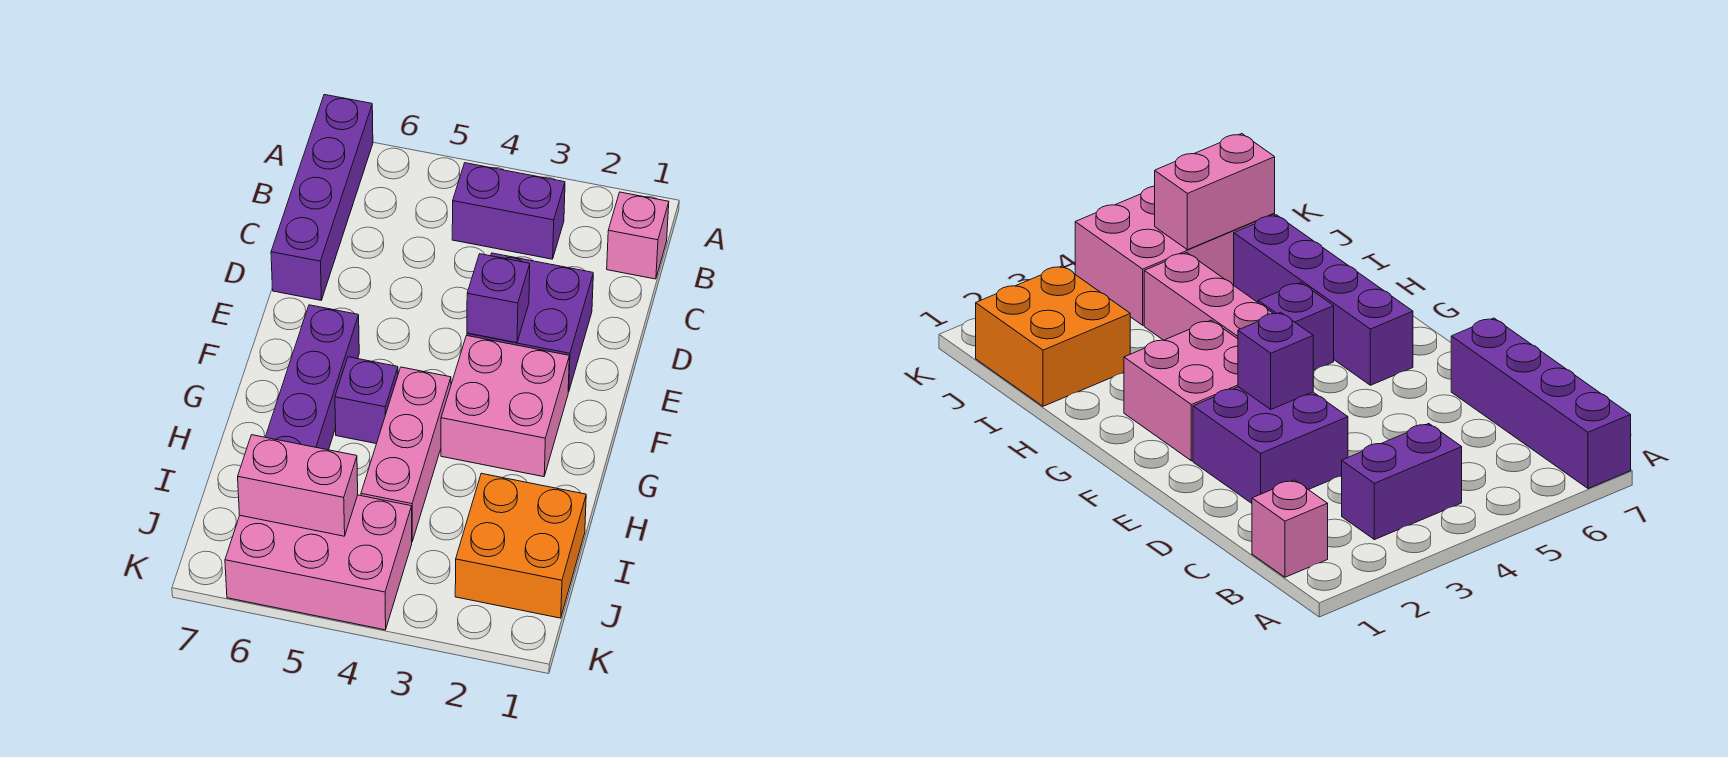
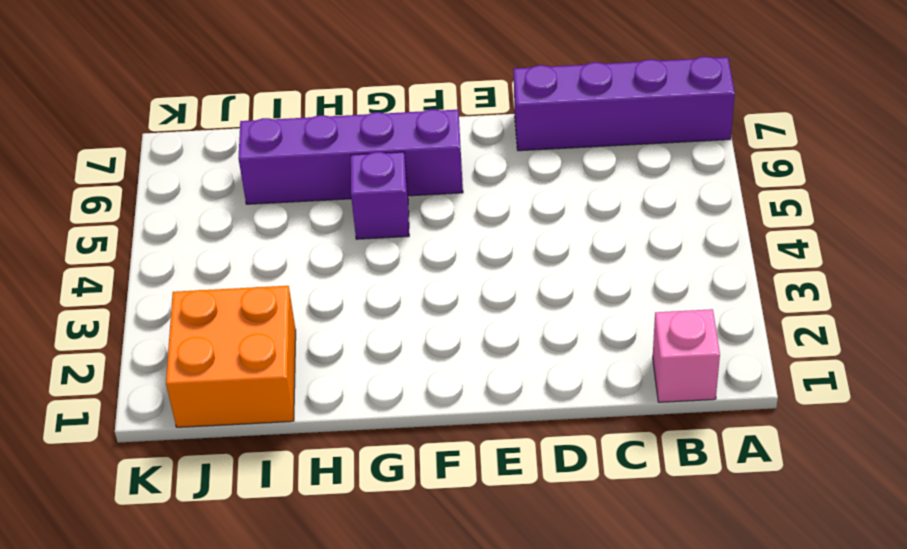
none -> purple brick B3:B4 level 1
none -> purple brick D2:E3 level 1
none -> pink brick F2:G3 level 1

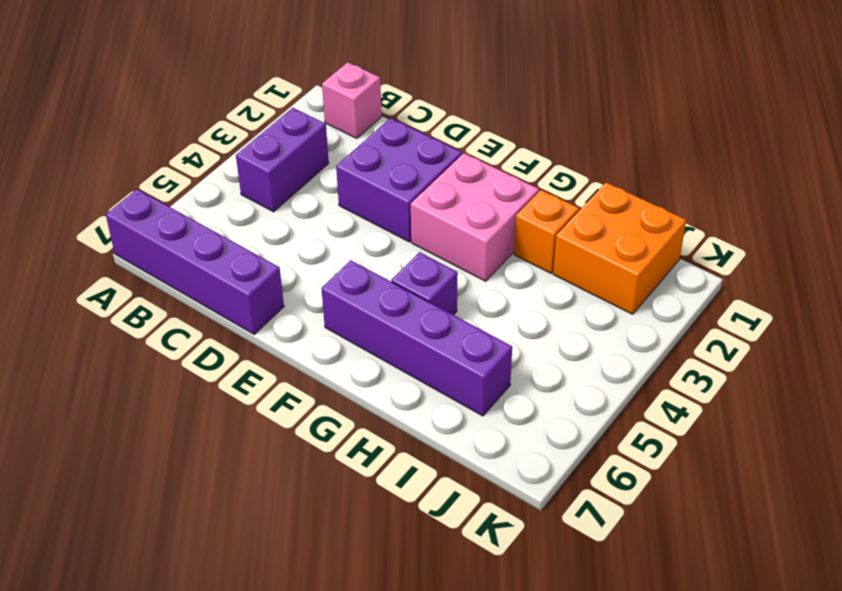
orange brick H2 level 1 -> none
none -> pink brick G4:I4 level 1
none -> pink brick J4:K6 level 1
none -> purple brick E3 level 2

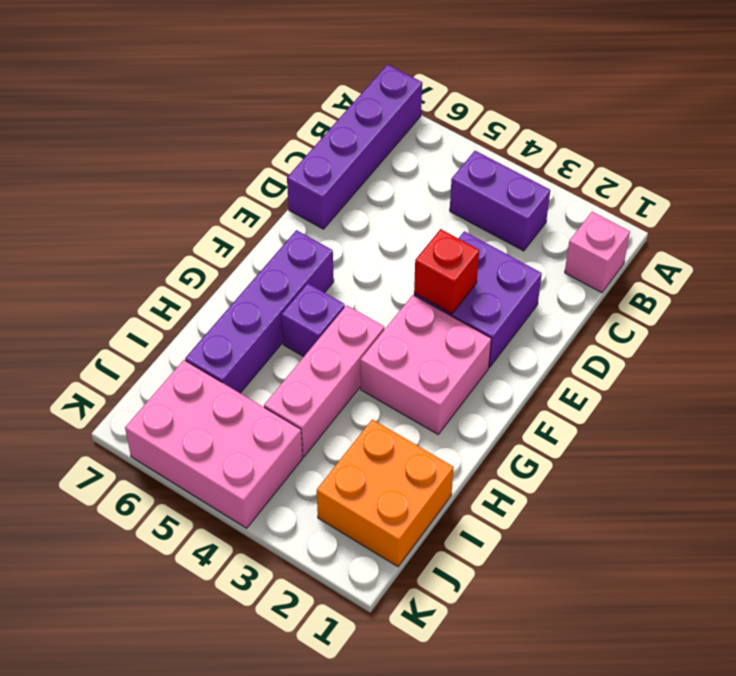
red brick E3 level 2 -> purple brick E3 level 2
none -> pink brick J5:J6 level 2

